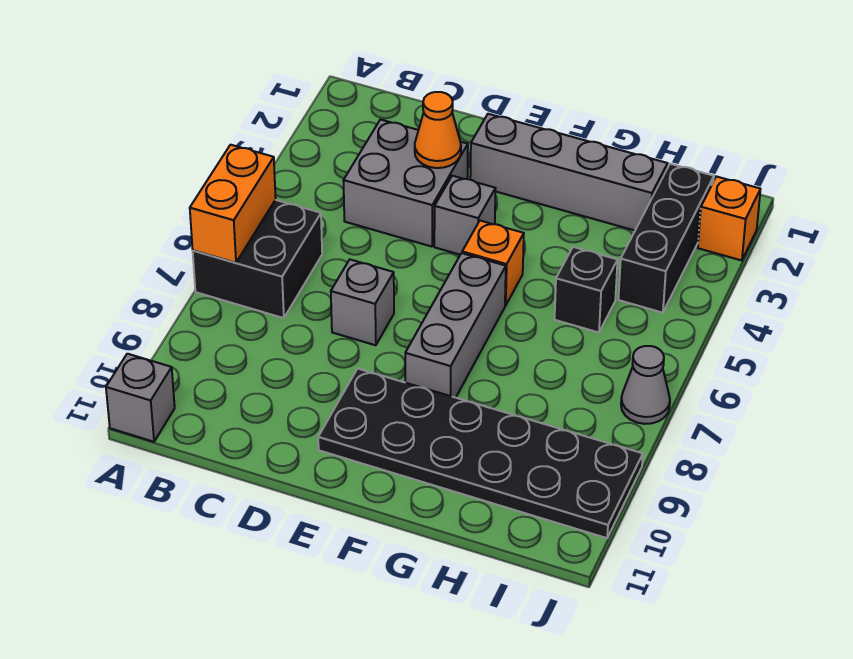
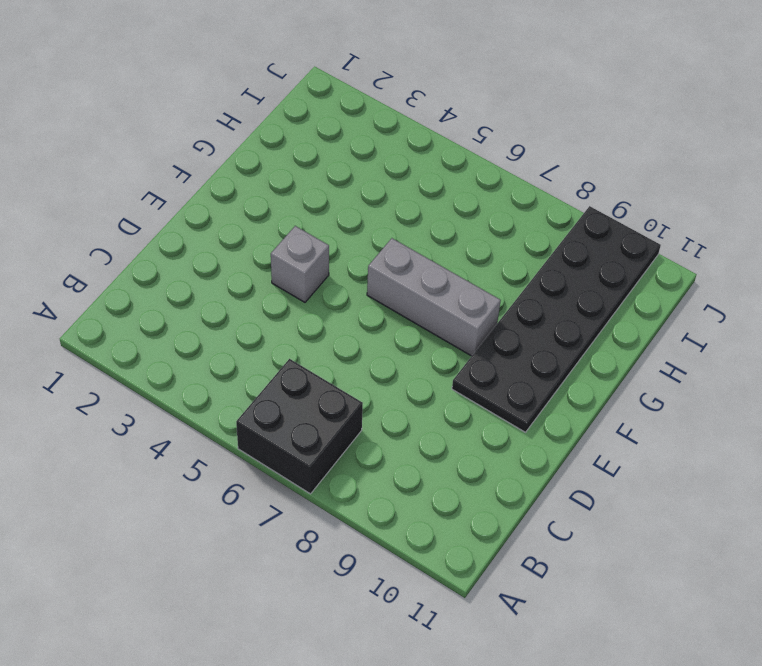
none -> grey brick A11 level 1
none -> grey brick C3:D4 level 1
none -> grey brick D7 level 1

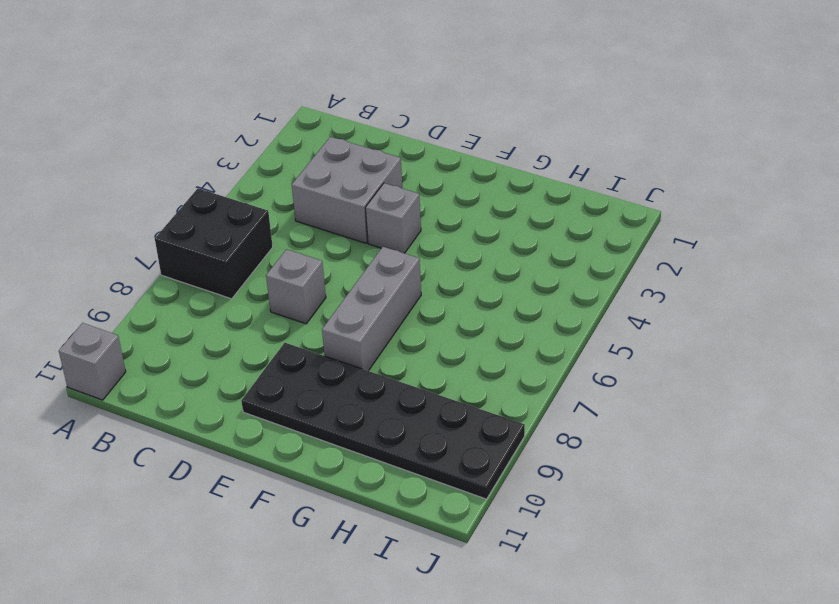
none -> grey brick E2:H2 level 1
none -> orange brick F5 level 1
none -> black brick H5 level 1

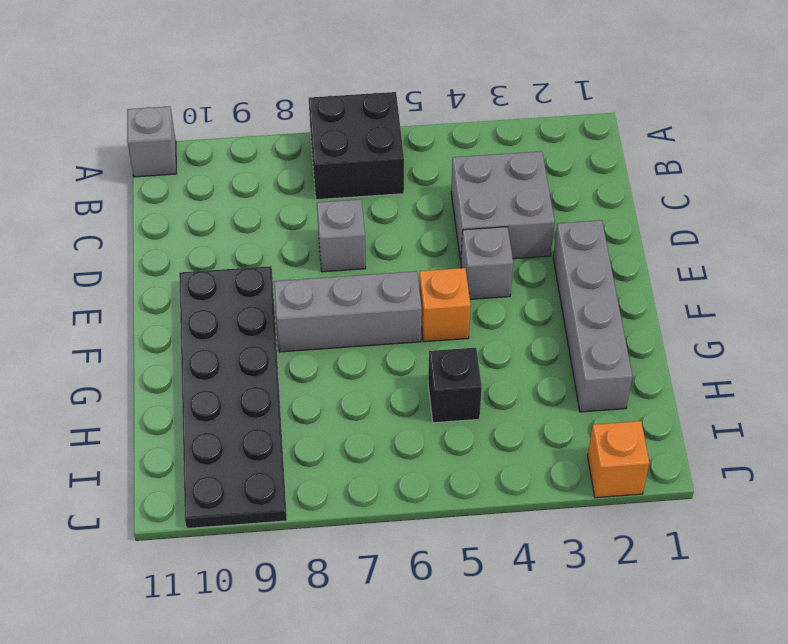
none -> black brick I2:I4 level 1
none -> grey cone J7 level 1
none -> orange brick A6:A7 level 2

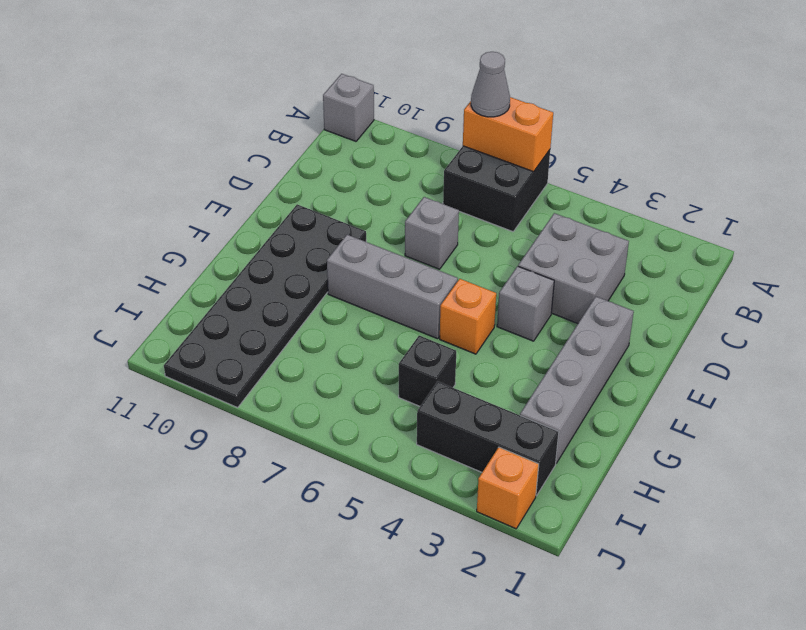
grey cone A7 level 3 -> grey cone J7 level 1
none -> orange cone D3 level 2

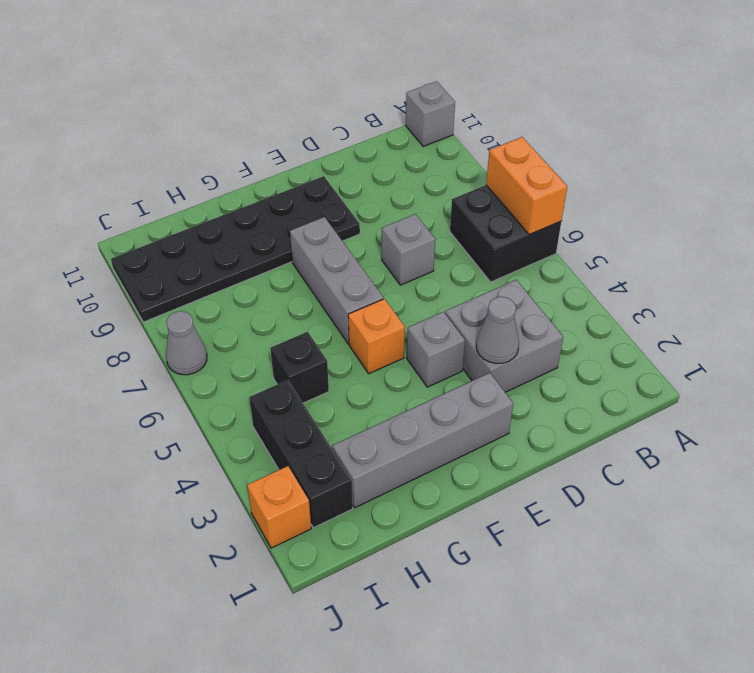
grey cone D3 level 2 -> orange cone D3 level 2

